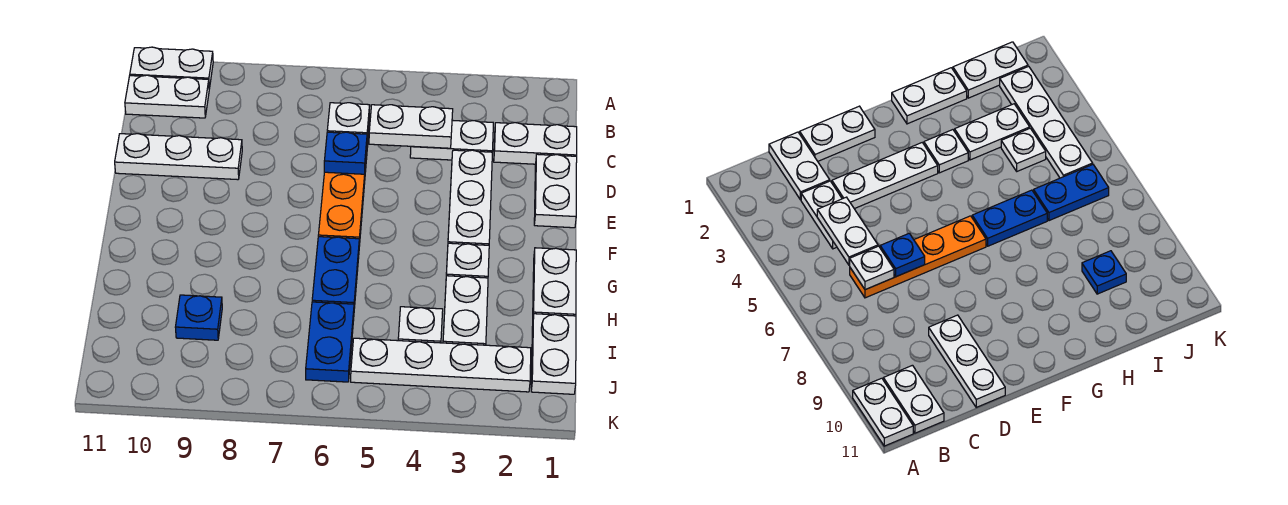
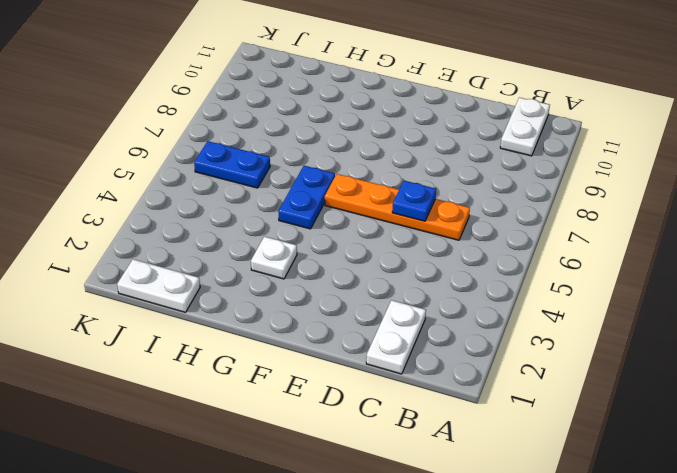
blue plate G5:G6 level 1 -> blue plate G6:H6 level 1
none -> white plate A10:A11 level 1
none -> white plate C3:C4 level 1
none -> white plate D1:E1 level 1

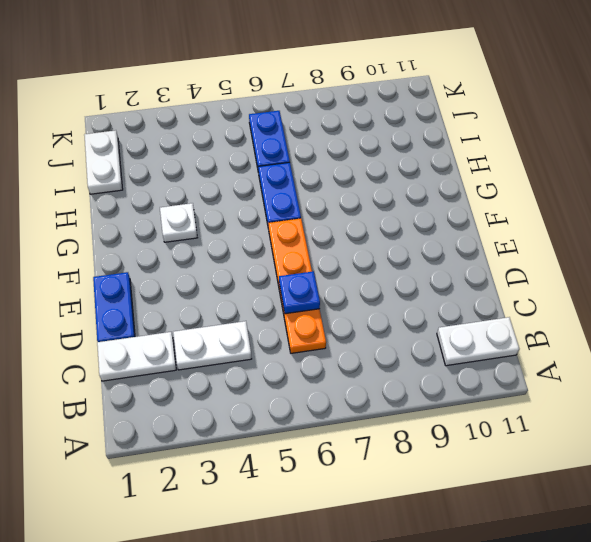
blue plate D1:E1 level 1 -> white plate D1:E1 level 1
none -> white plate A10:A11 level 1
none -> white plate D3:F3 level 1
none -> white plate D9:D11 level 1

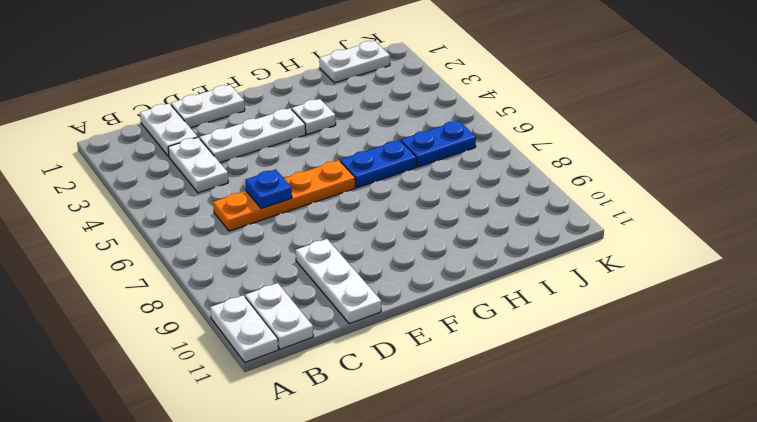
none -> white plate G1:H1 level 1
none -> white plate H3:I3 level 1
none -> white plate I4 level 1

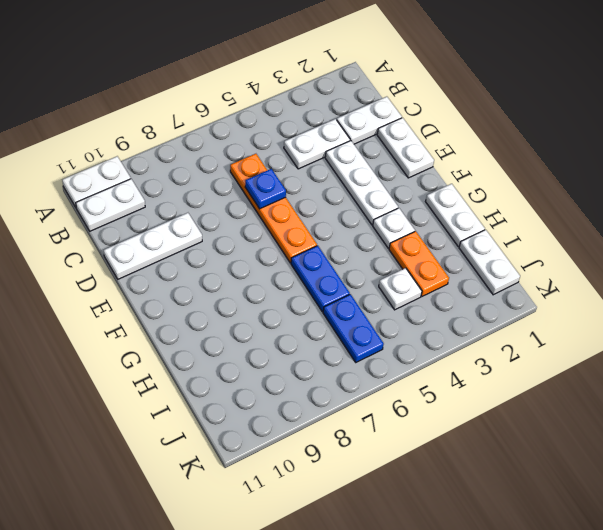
orange plate H3:I3 level 1 -> white plate H3:I3 level 1
none -> blue plate I9 level 1
none -> white plate J2:J5 level 1
none -> white plate C4:C5 level 2

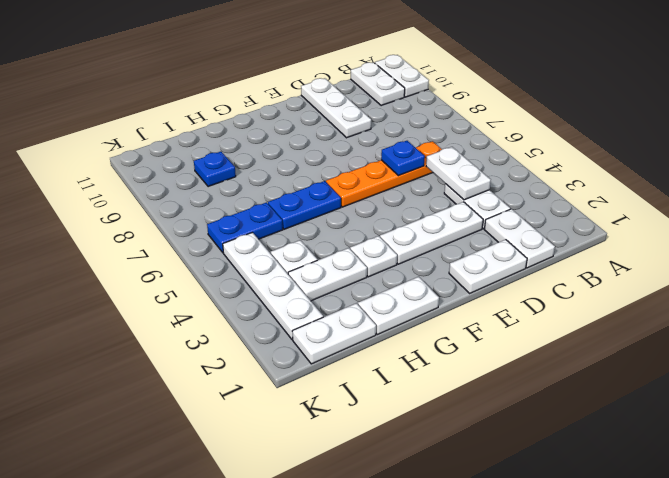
none -> white plate C6 level 2

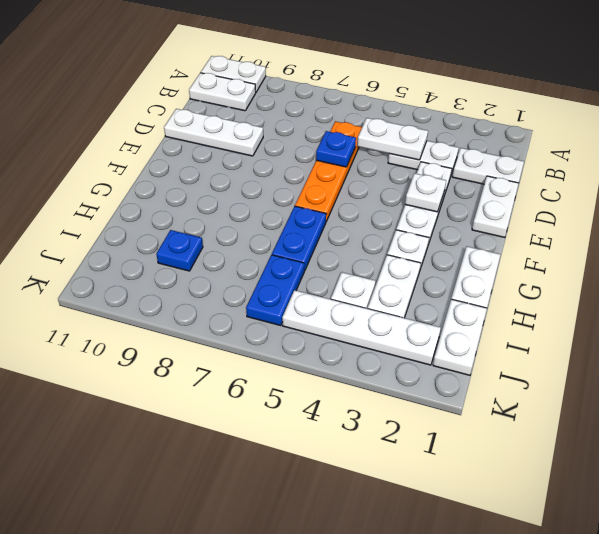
white plate E3 level 2 -> white plate C6 level 2

